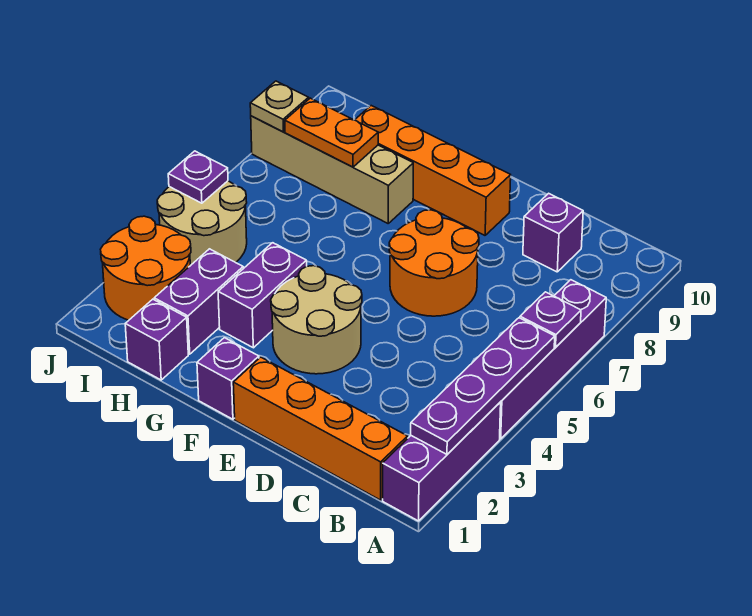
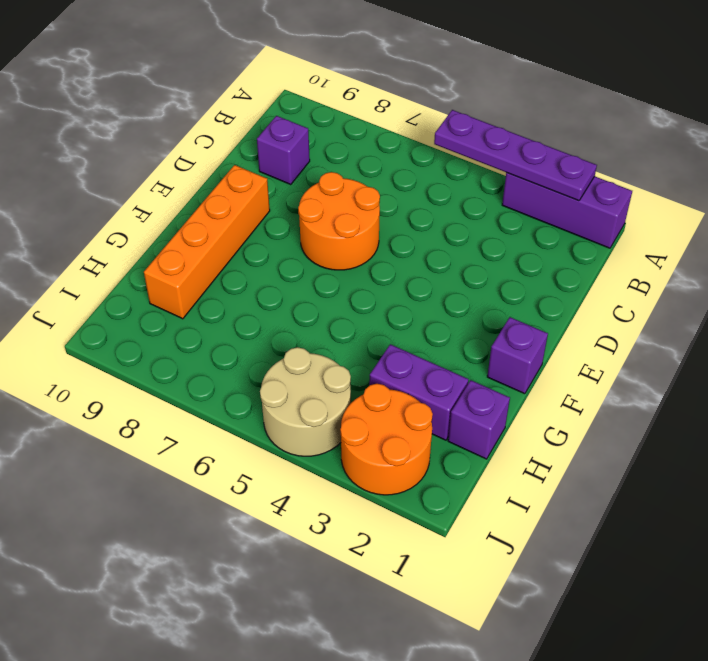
none -> purple brick A4:A7 level 1
none -> orange brick B1:E1 level 1
none -> tan round brick E3:F4 level 1

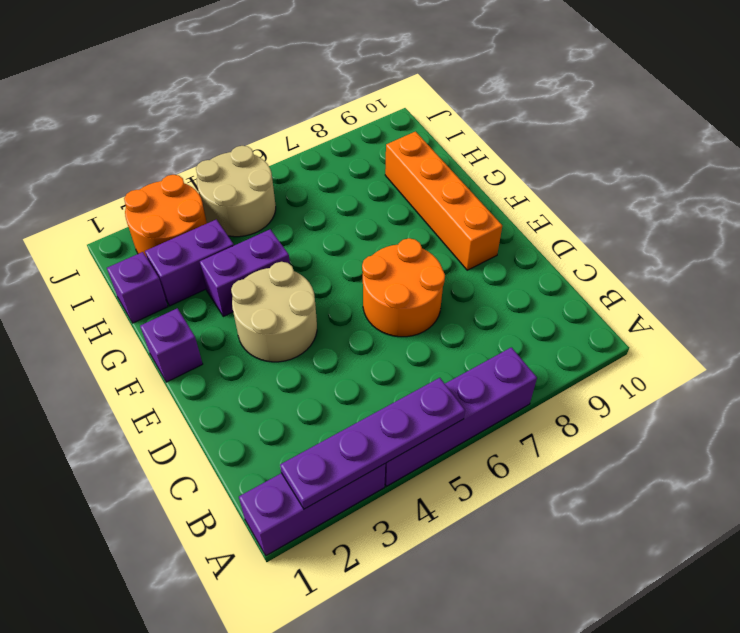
none -> orange brick B1:E1 level 1
none -> purple brick C9 level 1
none -> tan brick G8:J8 level 1

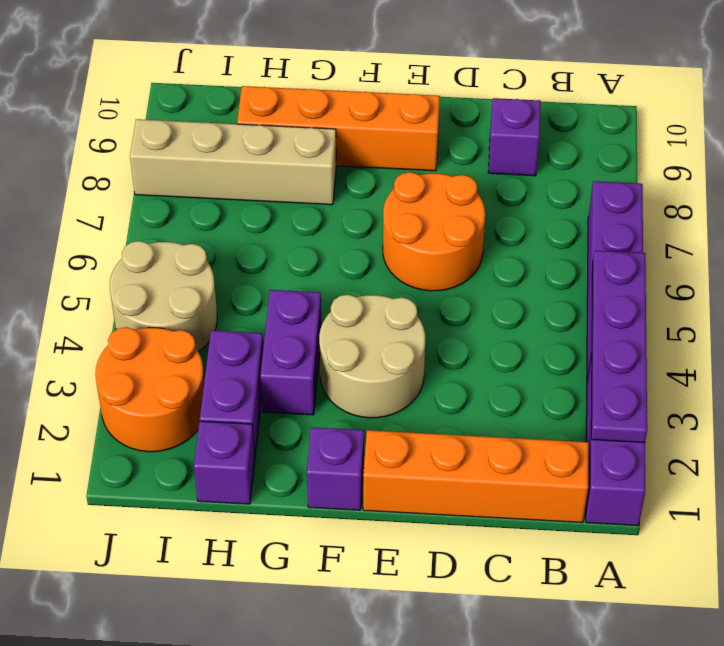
none -> purple plate A6 level 2
none -> orange plate H8:I8 level 2
none -> purple plate J5 level 2

